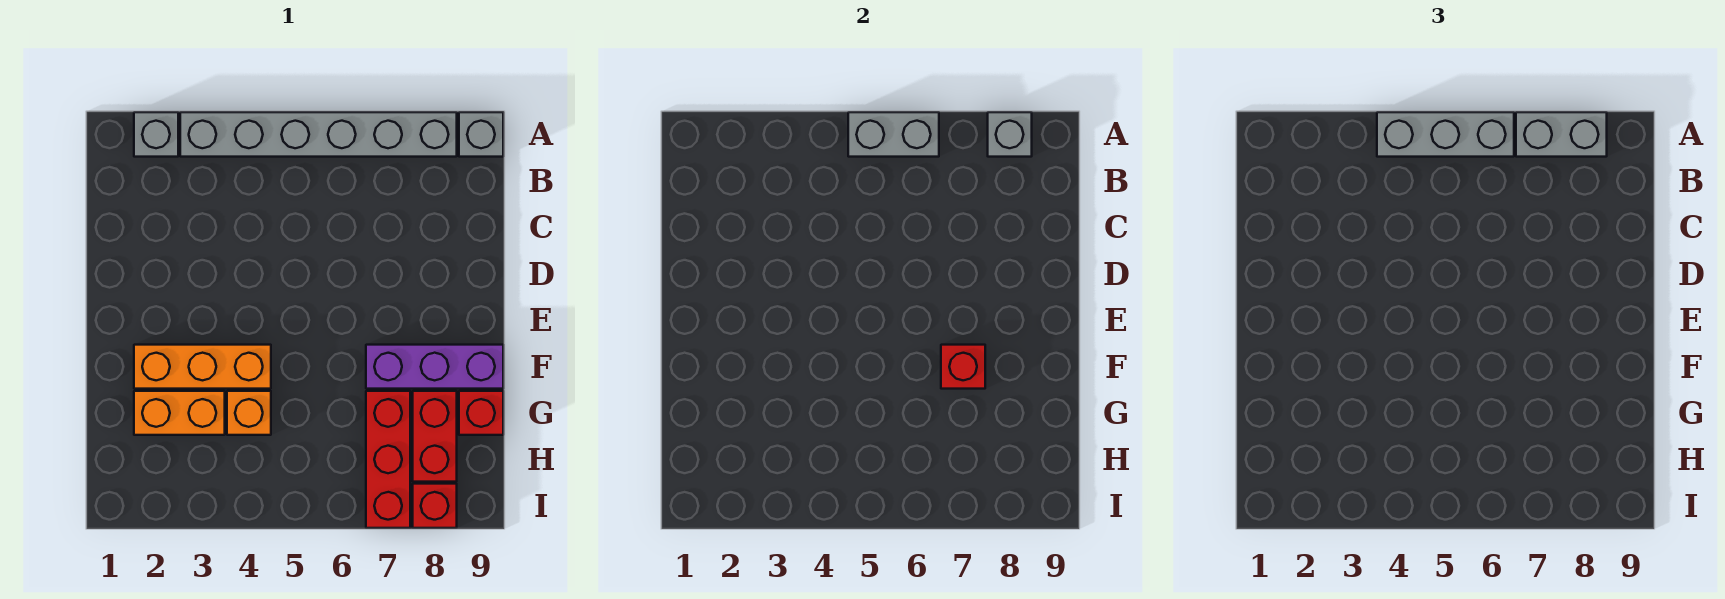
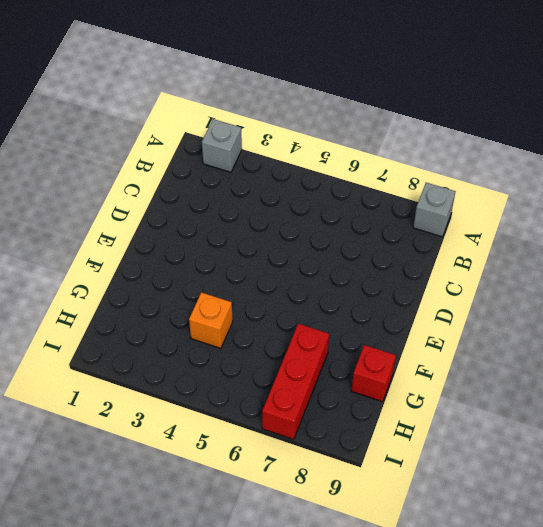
none -> grey brick A3:A8 level 1
none -> orange brick F2:F4 level 1
none -> purple brick F7:F9 level 1

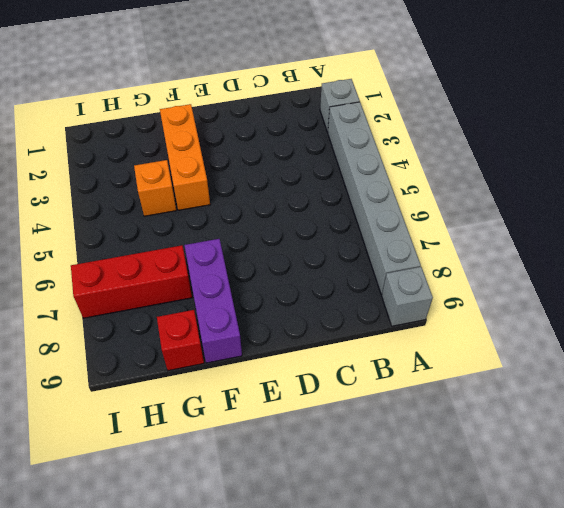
none -> orange brick G2:G3 level 1
none -> red brick G8:H8 level 1
none -> red brick I8 level 1

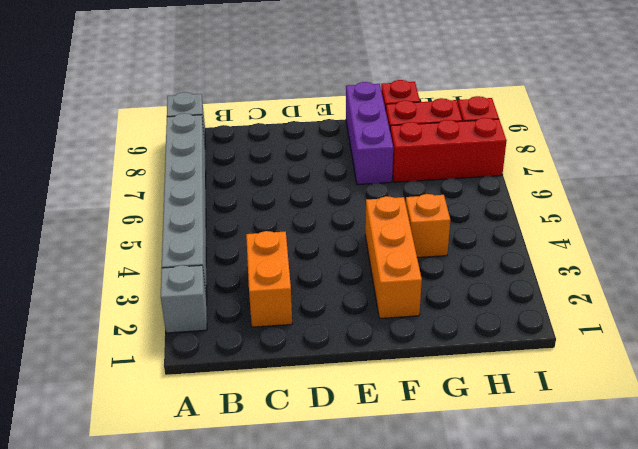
orange brick C2:C3 level 1 -> orange brick G2:G3 level 1
none -> grey brick A5:A6 level 2
none -> grey brick A8 level 2
none -> red brick F7 level 2

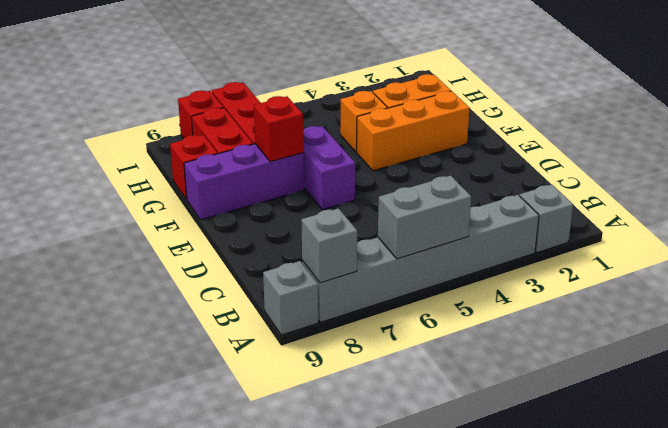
purple brick E6:F6 level 1 -> none
none -> grey brick A4:A6 level 3
none -> grey brick A7:A8 level 3

